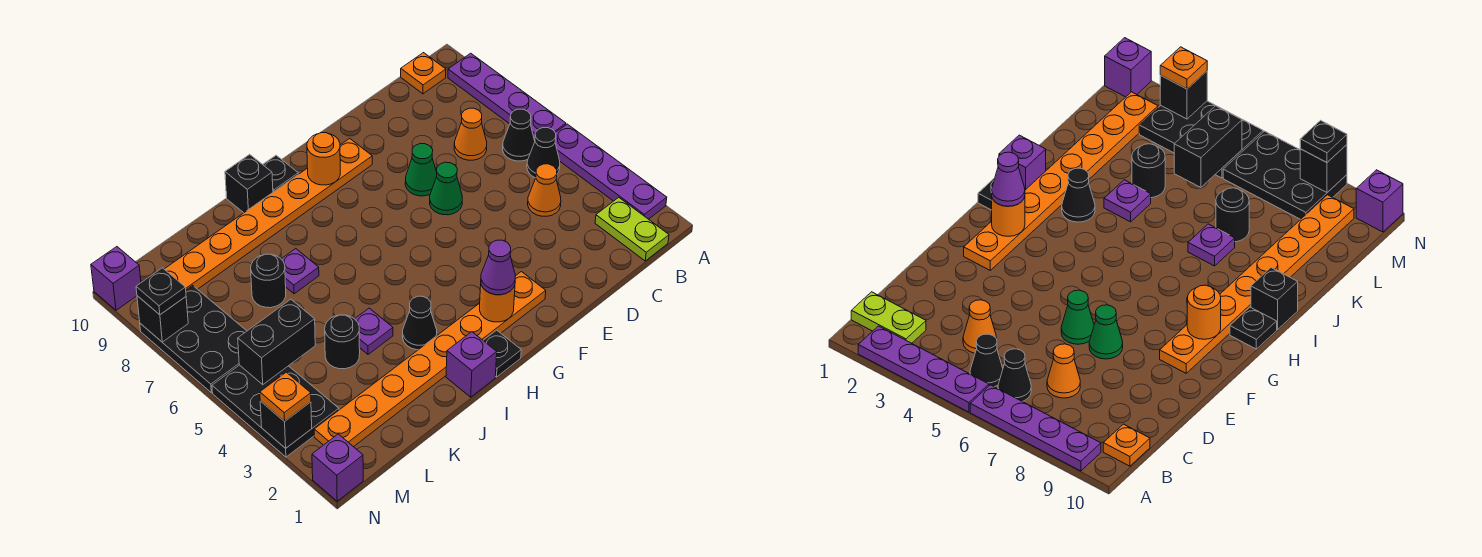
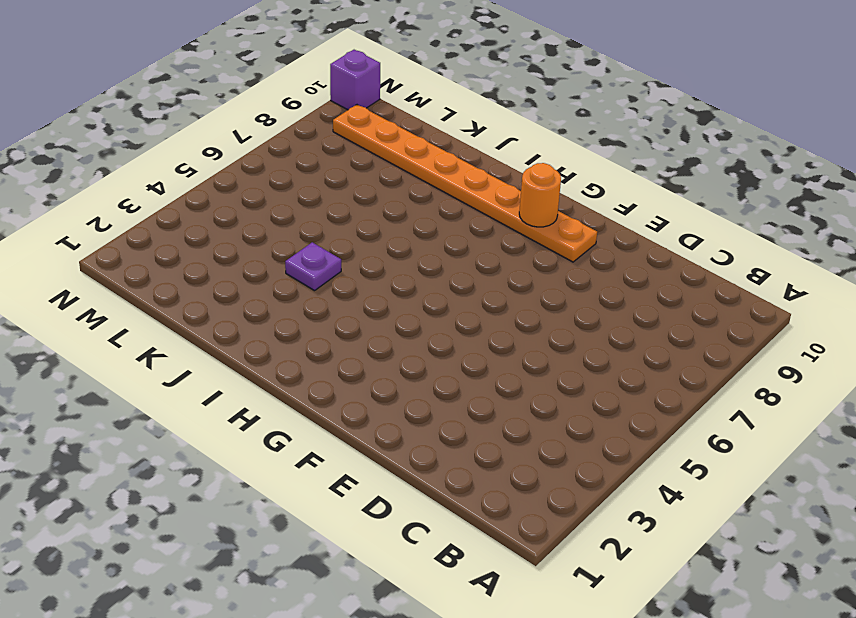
none -> purple plate A2:A5 level 1
none -> purple plate A6:A9 level 1
none -> lime plate B1:B2 level 1
none -> black cone B5 level 1

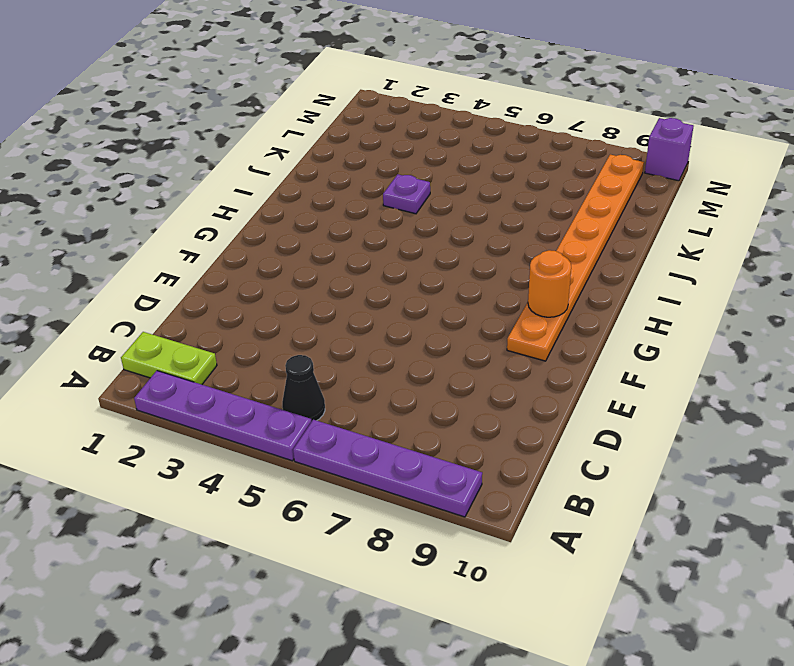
none -> black cone B6 level 1
none -> orange plate B10 level 1
none -> orange cone C4 level 1
none -> orange cone C7 level 1

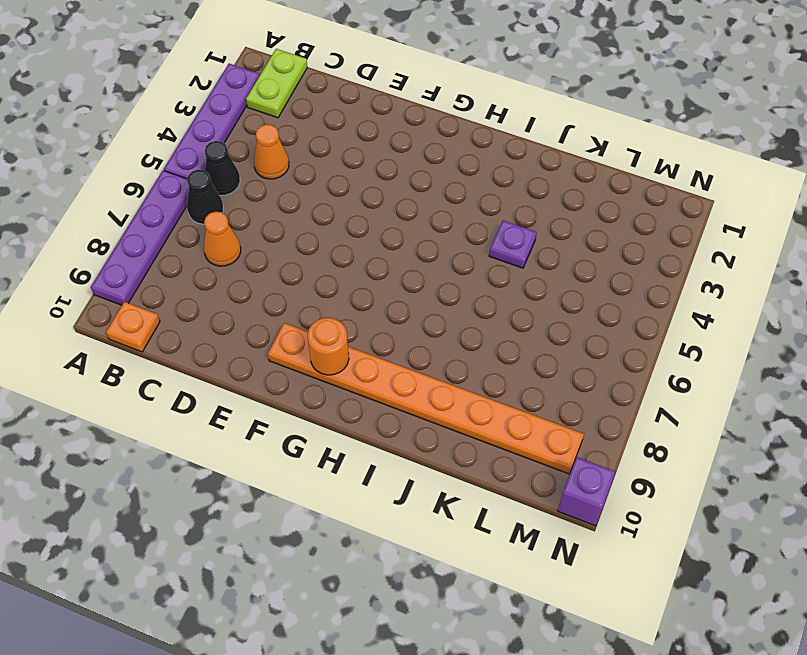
none -> green cone E6 level 1
none -> green cone E7 level 1
none -> orange plate F2:M2 level 1
none -> black plate H1 level 1

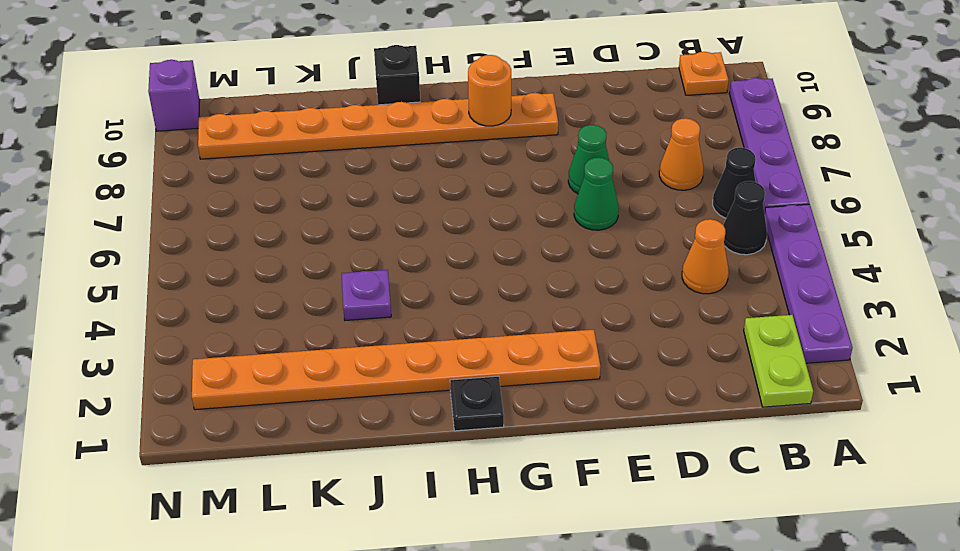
none -> black plate H10 level 1
none -> purple brick I1 level 1
none -> black cone I3 level 1
none -> purple plate J7 level 1

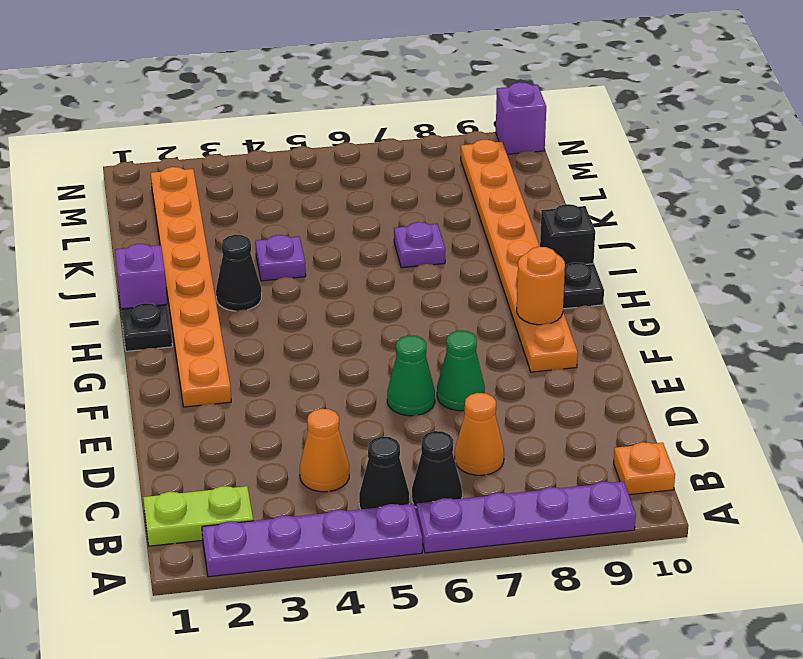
none -> black round brick K4 level 1
none -> black round brick K7 level 1
none -> black plate M3:N5 level 1
none -> black plate M6:N8 level 1

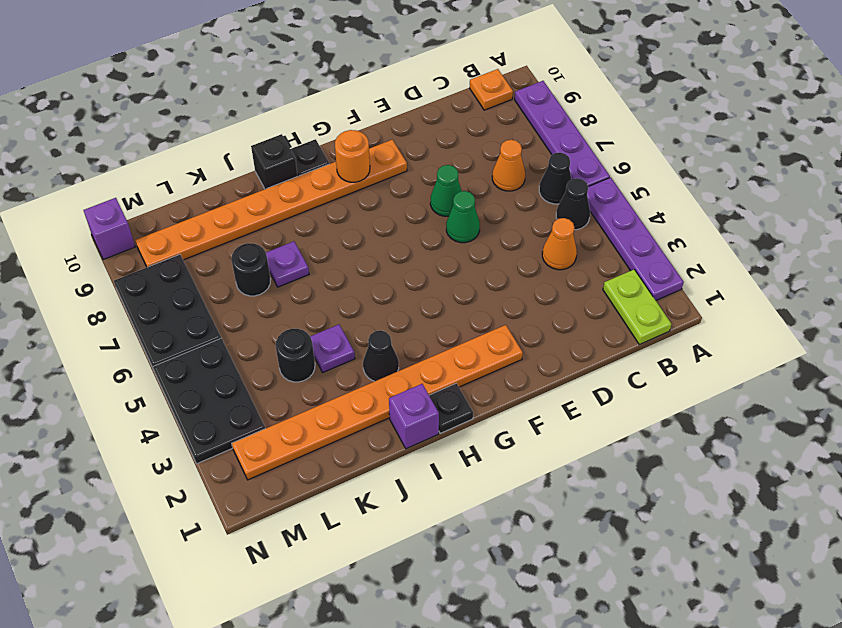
none -> purple brick N1 level 1
none -> orange round brick G2 level 2
none -> black brick L5:M5 level 2
none -> black brick N3 level 2

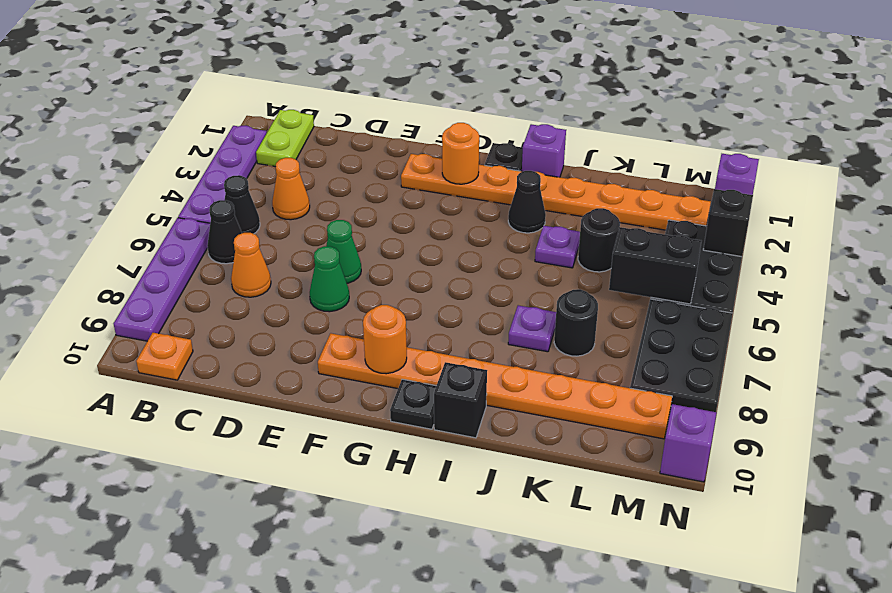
none -> black brick N8 level 2
none -> purple cone G2 level 3
none -> orange plate N3 level 3
none -> black plate N8 level 3

